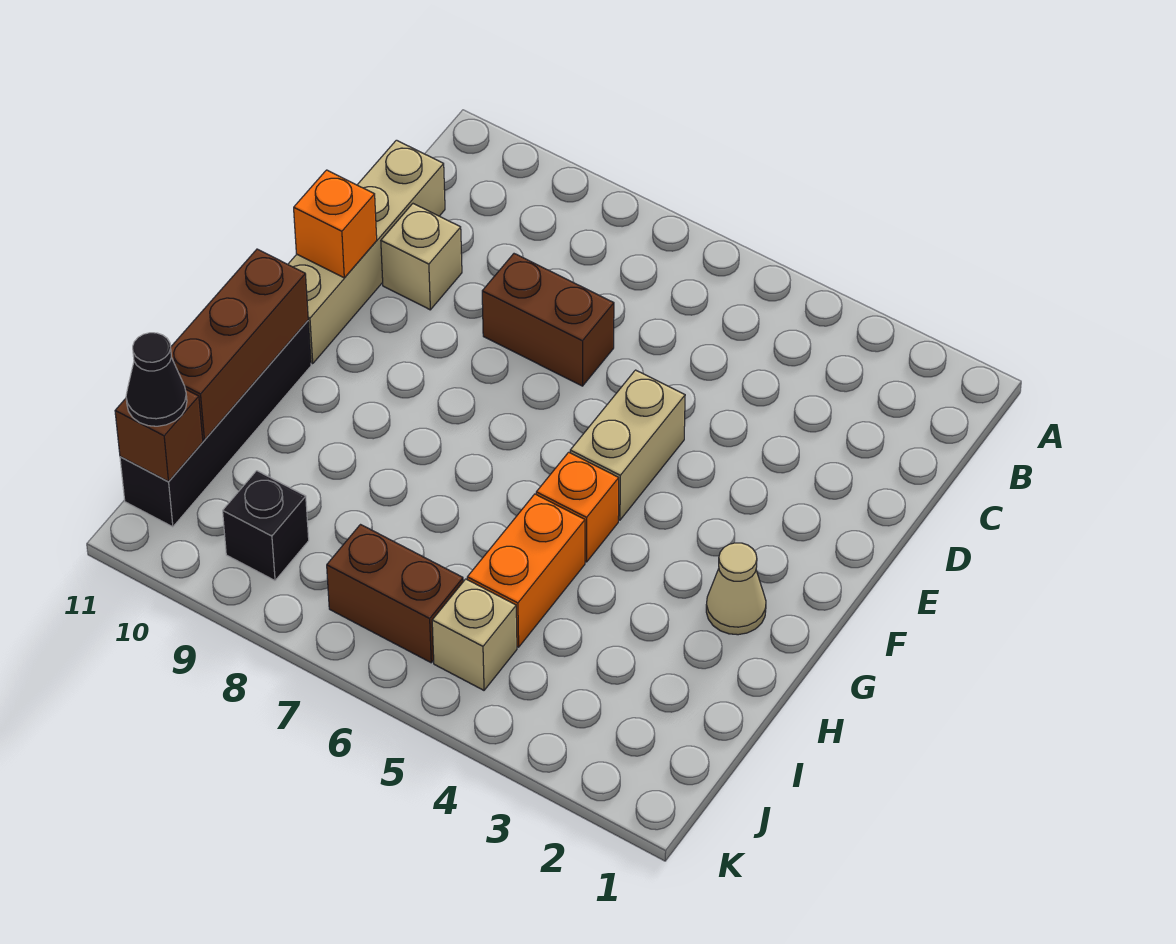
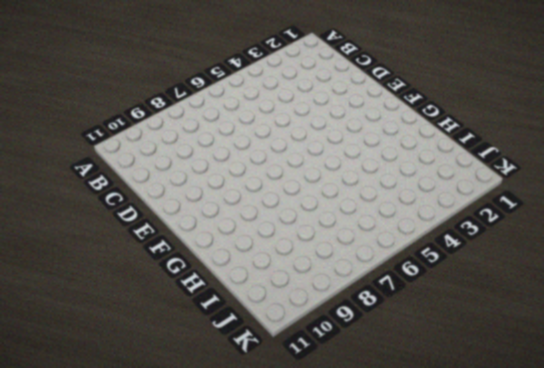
none -> tan brick C11:F11 level 1
none -> brown brick D7:D8 level 1
none -> tan brick D10 level 1

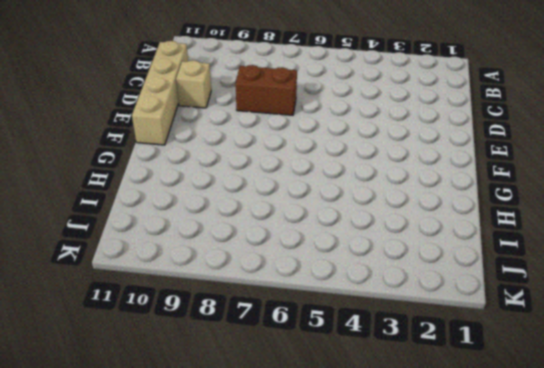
none -> tan brick E5:F5 level 1
none -> tan cone G2 level 1
none -> orange brick G5 level 1

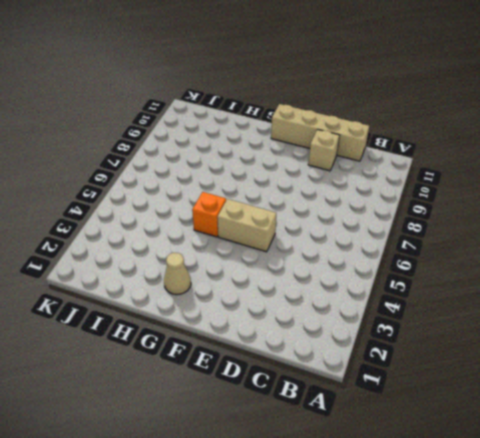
none -> brown brick D7:D8 level 1
none -> black brick G11:J11 level 1
none -> orange brick H5:I5 level 1

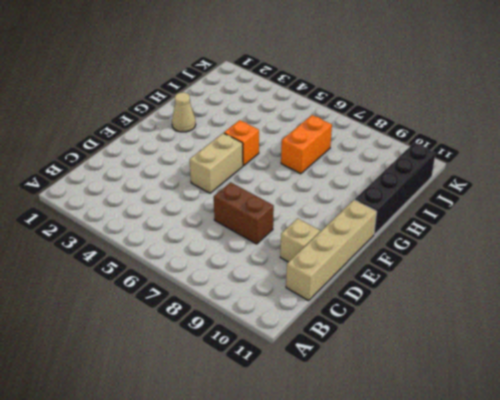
orange brick H7:I7 level 1 -> orange brick H5:I5 level 1
none -> tan brick J5 level 1
none -> brown brick J6:J7 level 1
none -> black brick J9 level 1

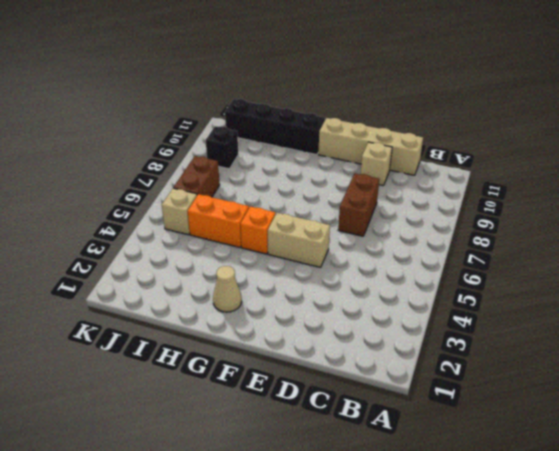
none -> orange brick E11 level 2
none -> brown brick G11:I11 level 2
none -> brown brick J11 level 2

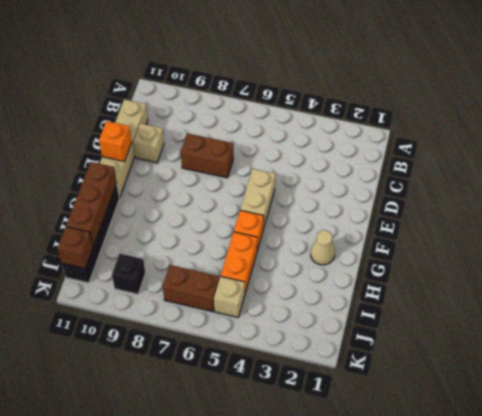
none -> black cone J11 level 3

